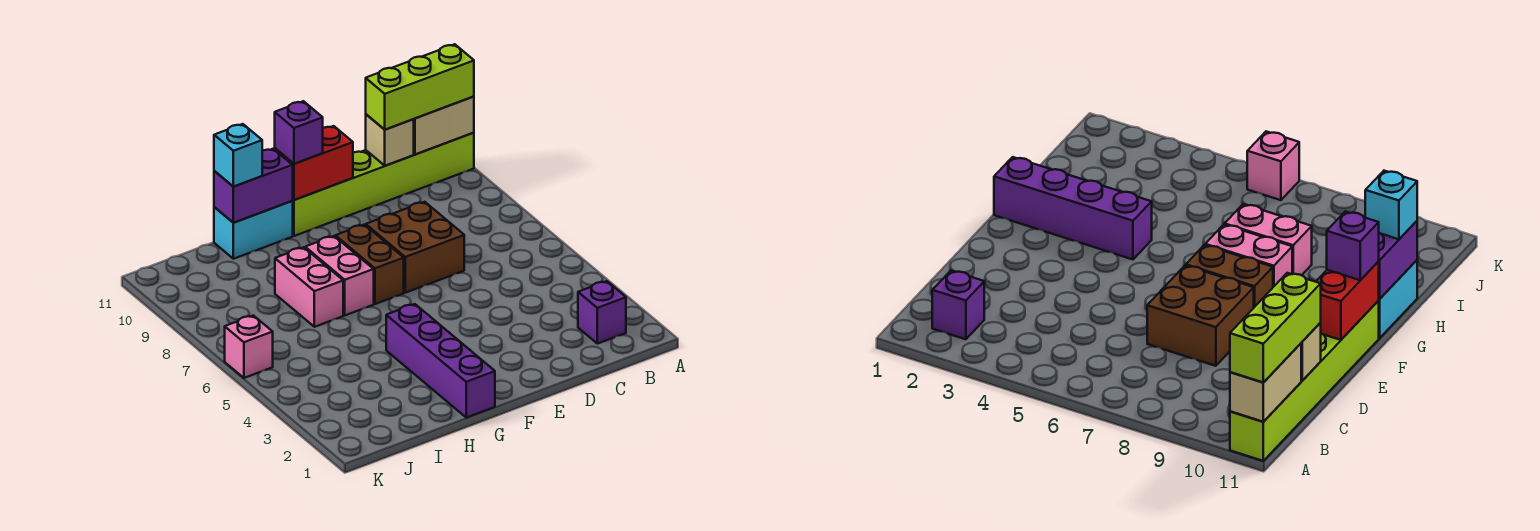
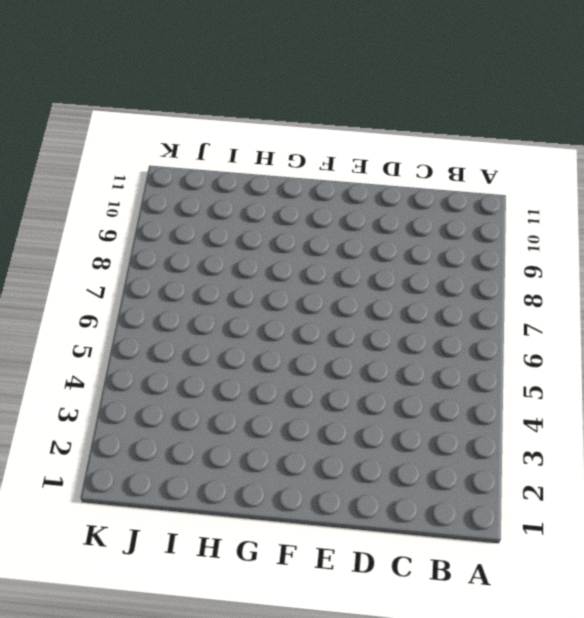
none -> lime brick A11:F11 level 1
none -> purple brick B2 level 1
none -> brown brick D7:E8 level 1

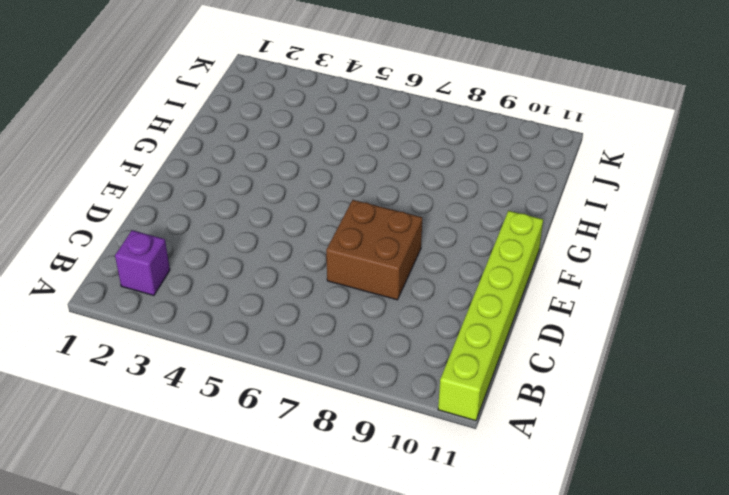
none -> brown brick F7:F8 level 1
none -> purple brick G1:G4 level 1
none -> pink brick G7:G8 level 1

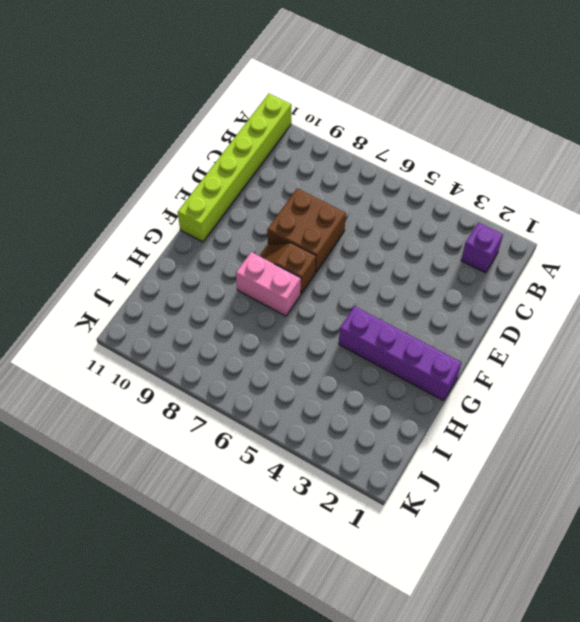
brown slope F7:F8 level 1 top 7 -> brown brick F7:F8 level 1
none -> cyan brick G11:H11 level 1
none -> pink brick H7:H8 level 1
none -> pink brick K6 level 1

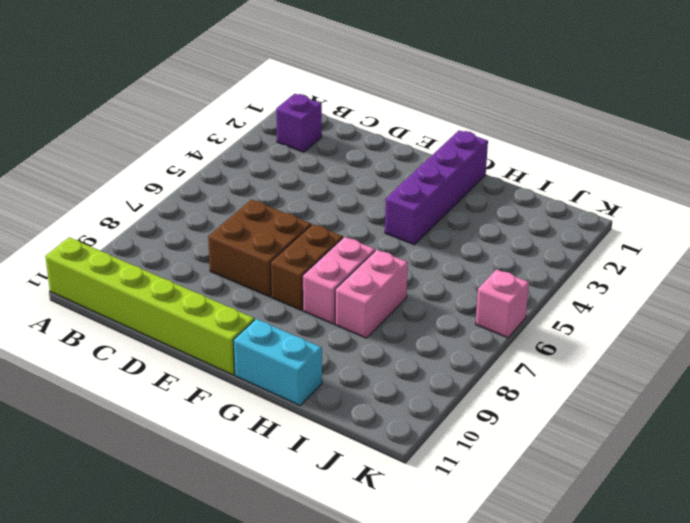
none -> tan brick A11:B11 level 2
none -> tan brick C11 level 2
none -> red brick E11:F11 level 2

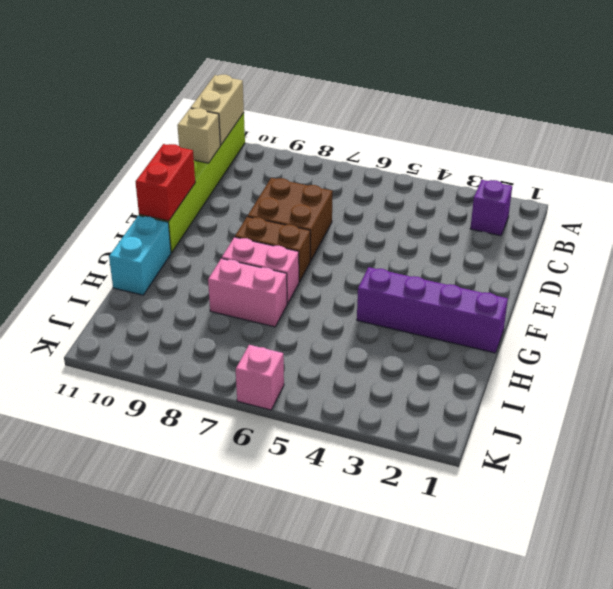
none -> purple brick G11:H11 level 2
none -> lime brick A11:C11 level 3
none -> purple brick F11 level 3

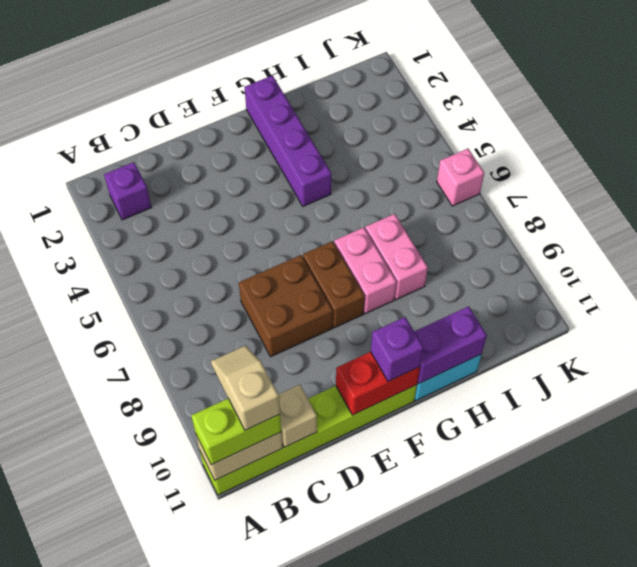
lime brick A11:B11 level 3 -> lime brick A11:C11 level 3
tan slope B10:B11 level 4 top 11 -> none
none -> cyan brick H11 level 3

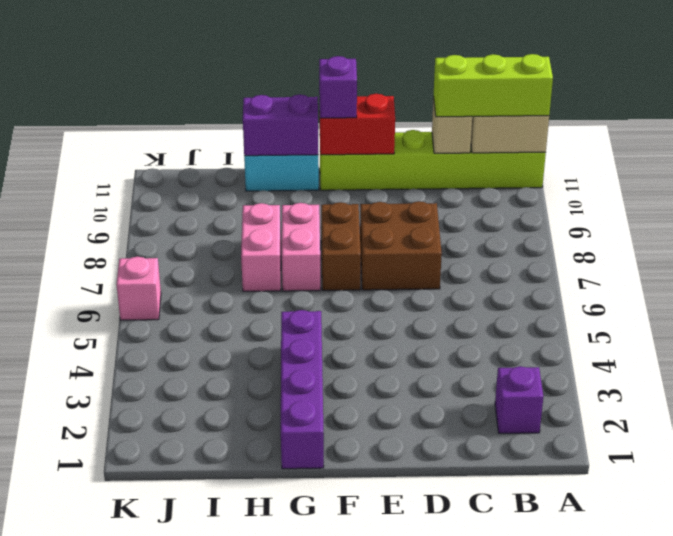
none -> cyan brick H11 level 3

